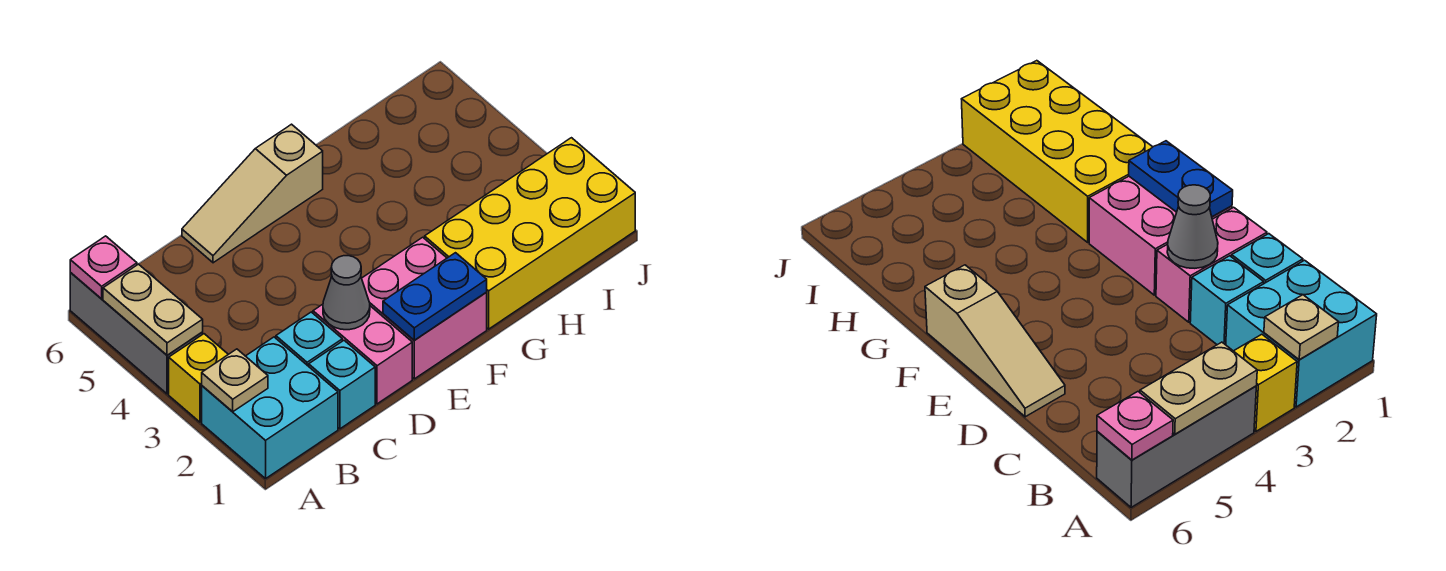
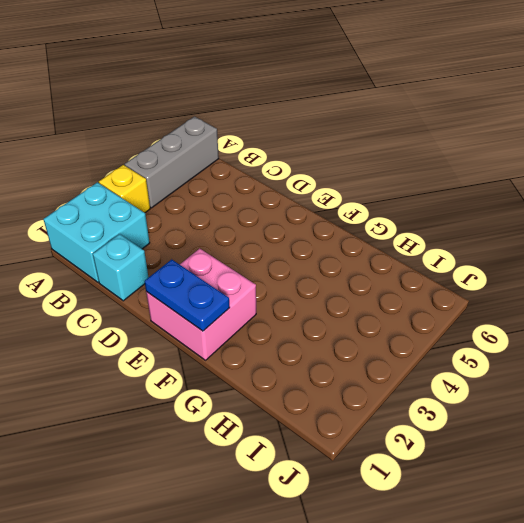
none -> cyan brick C2 level 1
none -> pink brick D1:D2 level 1
none -> tan slope D6:F6 level 1 top F

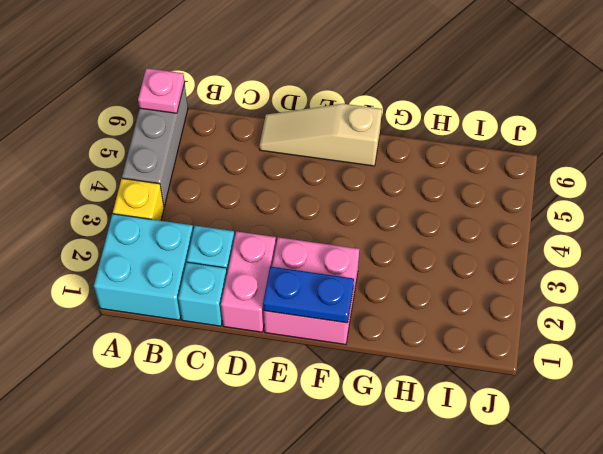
none -> yellow brick G1:J2 level 1
none -> tan plate A2 level 2
none -> tan plate A4:A5 level 2

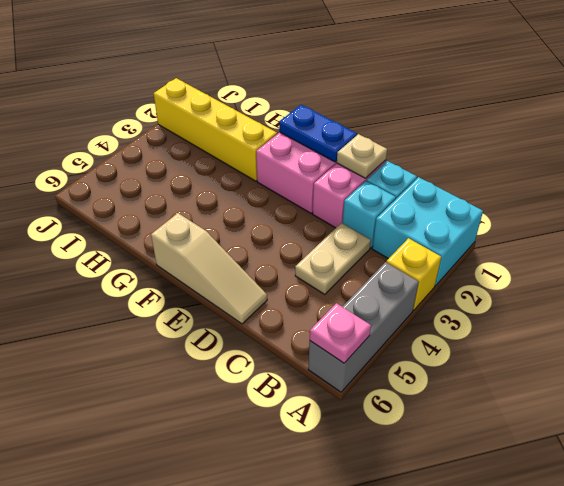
tan plate C3:C4 level 1 -> tan plate A4:A5 level 2
tan plate D1 level 2 -> tan plate A2 level 2
yellow brick G2:J2 level 1 -> yellow brick G1:J2 level 1
none -> grey cone D2 level 2

